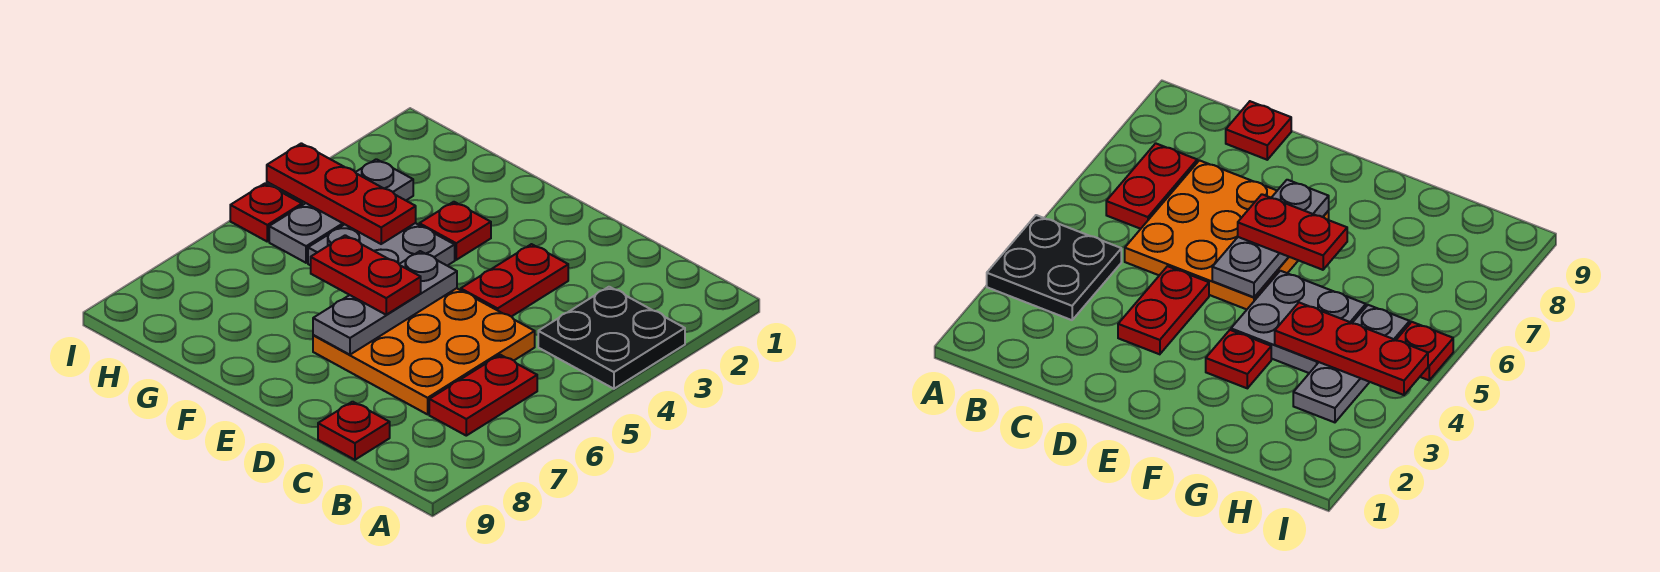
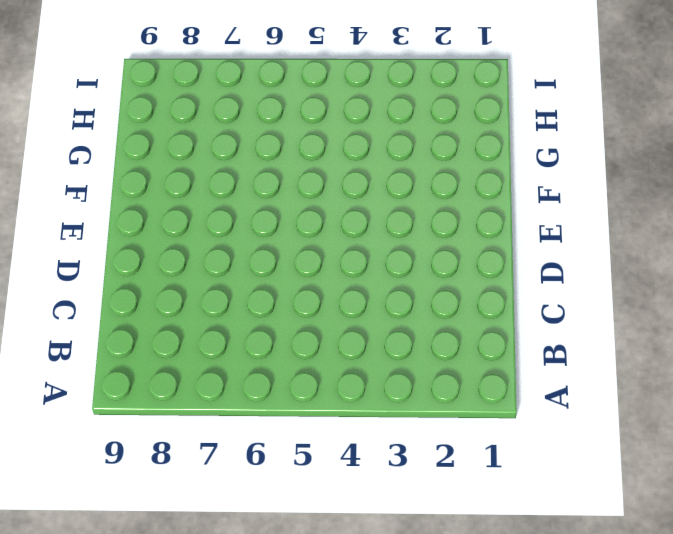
none -> black plate A3:B4 level 1
none -> red plate B6:B7 level 1
none -> orange plate C5:E7 level 1

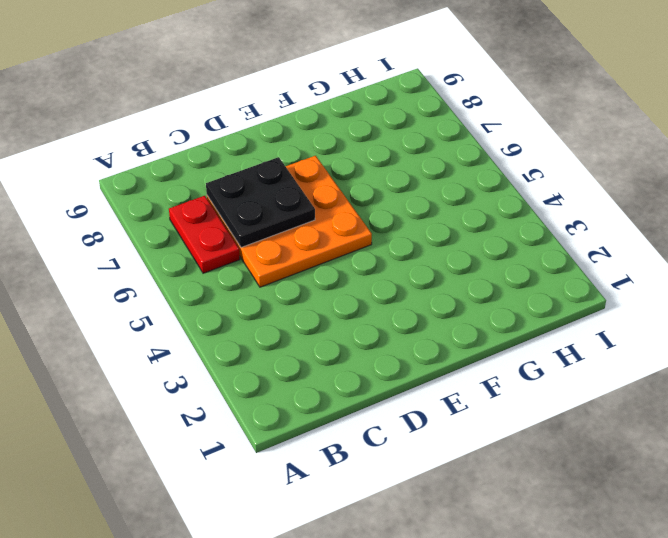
black plate C6:D7 level 2 -> black plate A3:B4 level 1
none -> red plate C9 level 1
none -> red plate D3:D4 level 1
none -> red plate F3 level 1

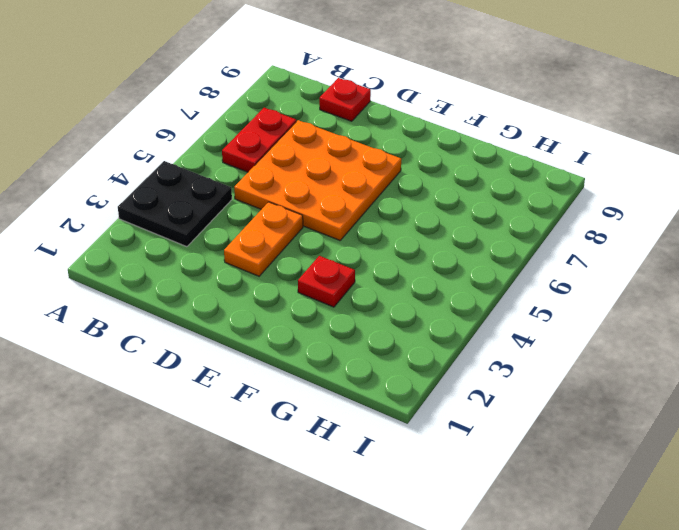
orange plate D3:D4 level 1 -> red plate D3:D4 level 1
none -> grey plate F4:G5 level 1
none -> grey plate H3:H5 level 1
none -> red plate I5 level 1

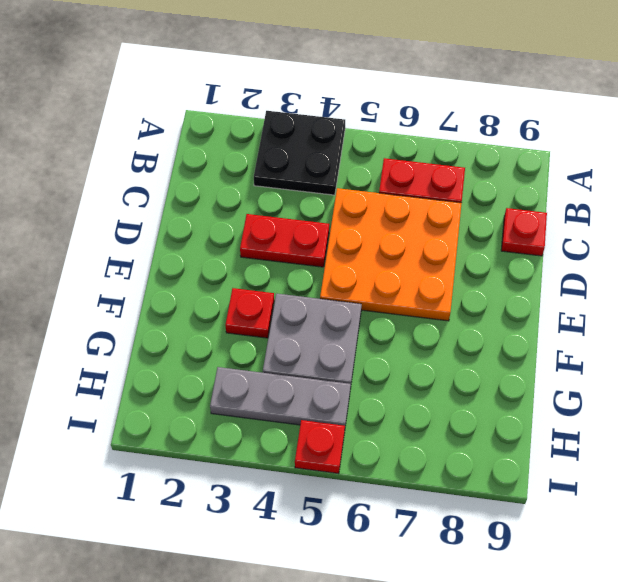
none -> grey plate E5:E7 level 2
none -> red plate G4:I4 level 2
none -> red plate E6:F6 level 3

